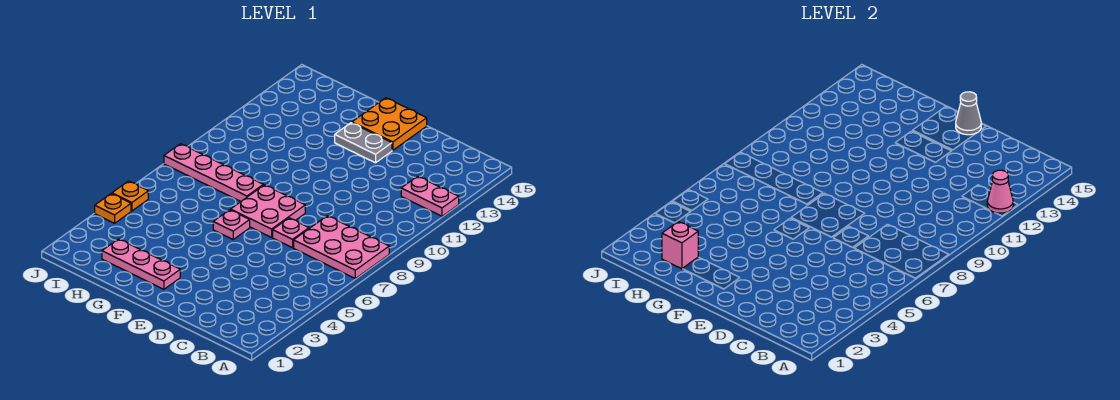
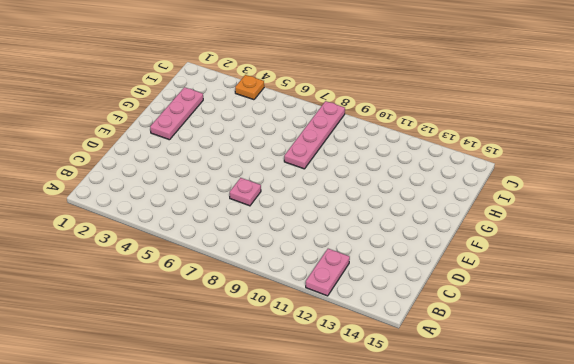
none -> pink plate A7:C8 level 1
none -> pink plate E7:F8 level 1
none -> grey plate E13:F13 level 1

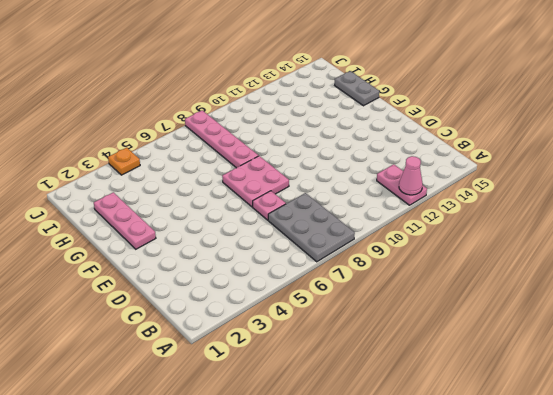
grey plate A7:C8 level 1 -> pink plate A7:C8 level 1
grey plate G15:H15 level 1 -> grey plate E13:F13 level 1
none -> orange plate E14:F15 level 1
none -> pink plate F6 level 1
none -> orange plate J5 level 1

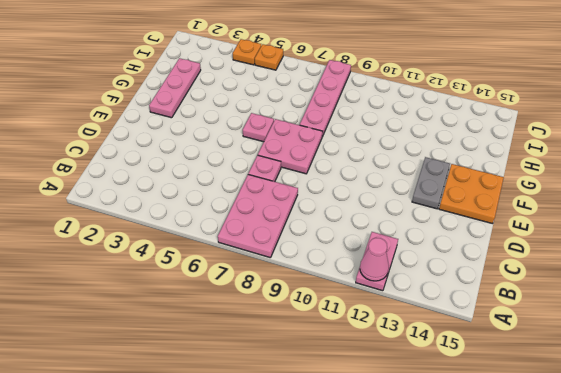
none -> grey cone E15 level 2
none -> pink brick H2 level 2

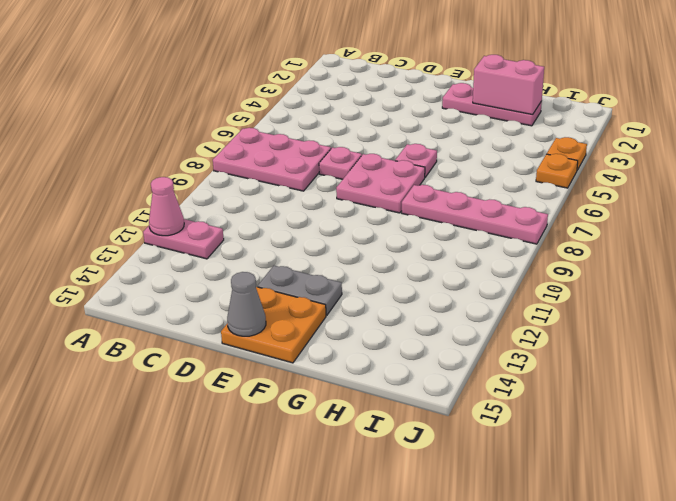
pink brick G2:H2 level 2 -> pink brick H2 level 2

